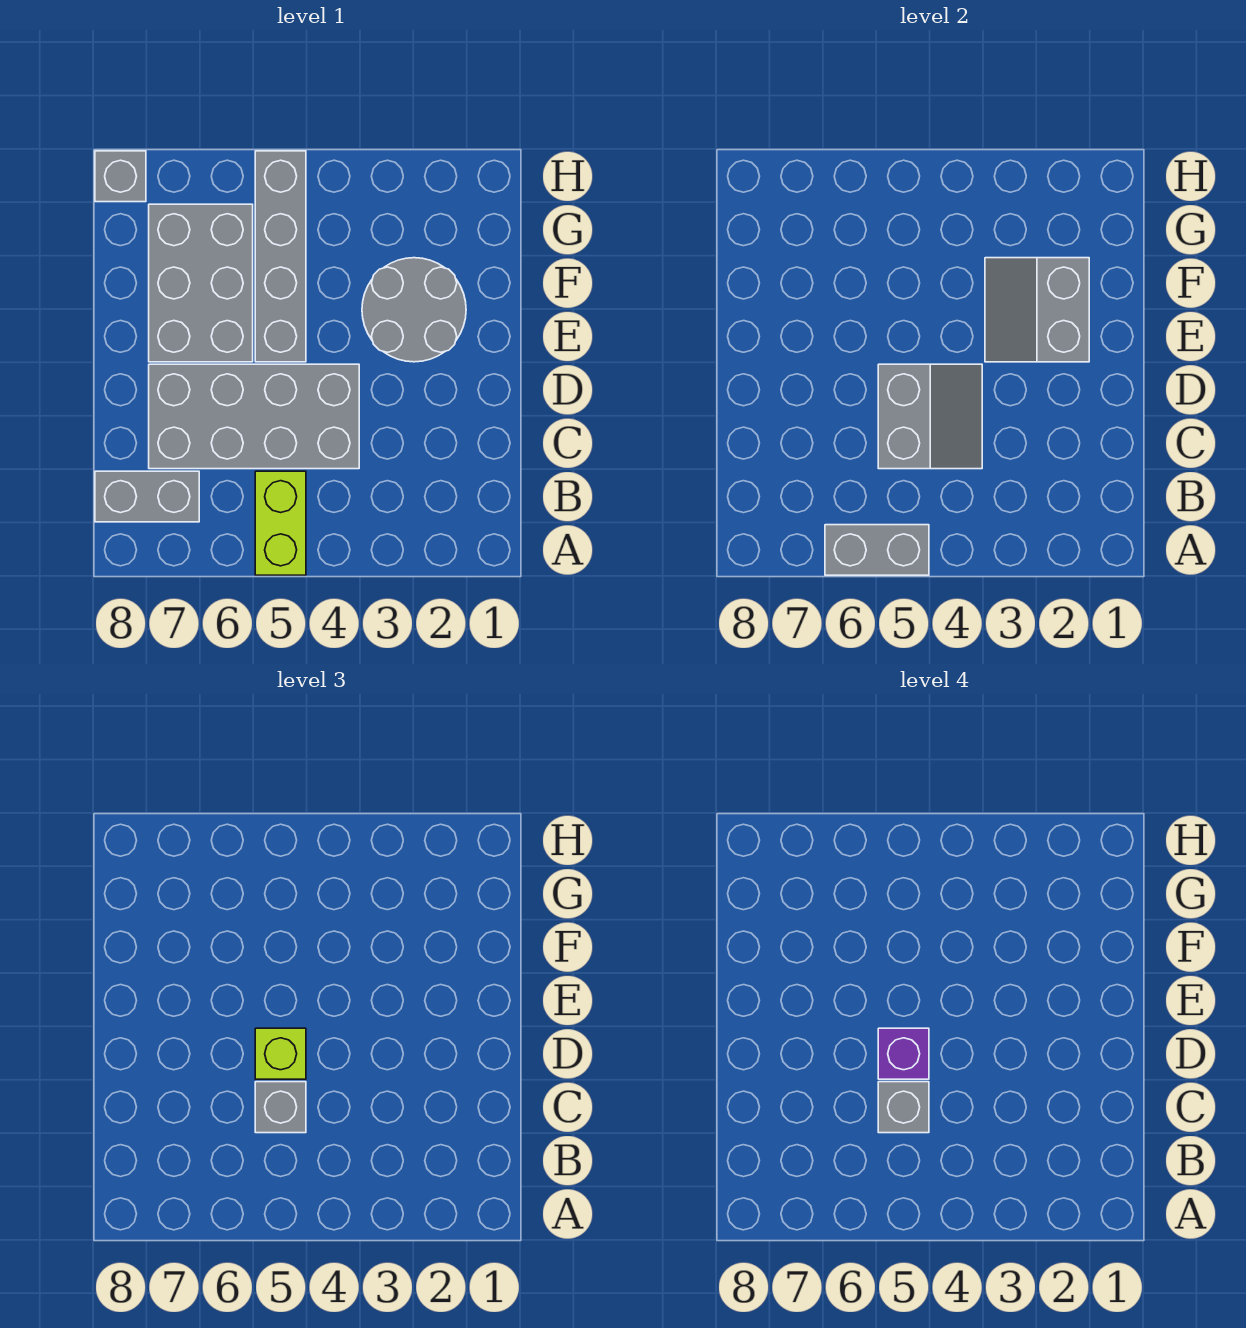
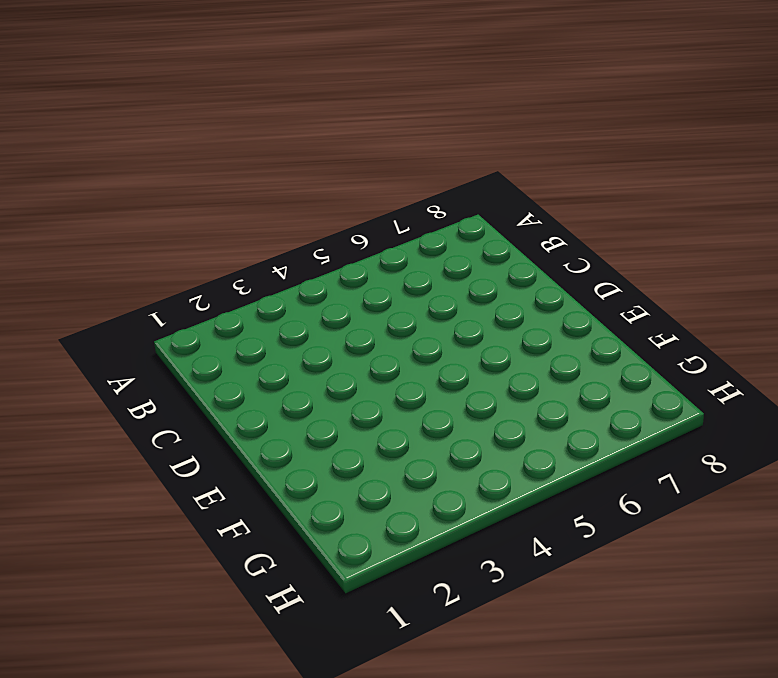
none -> lime brick A5:B5 level 1
none -> grey brick B7:B8 level 1
none -> grey brick C4:D7 level 1

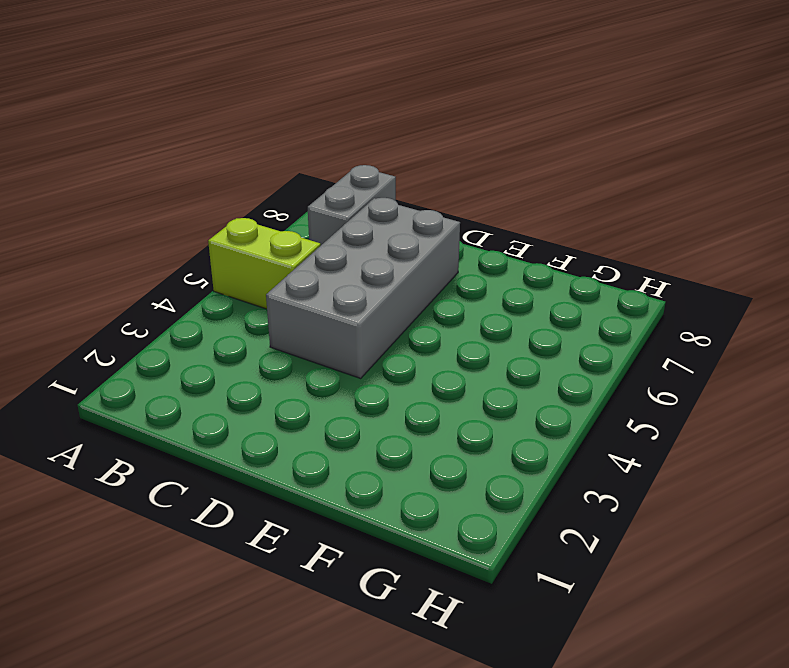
none -> grey round brick E2:F3 level 1
none -> grey brick E5:H5 level 1
none -> grey brick E6:G7 level 1

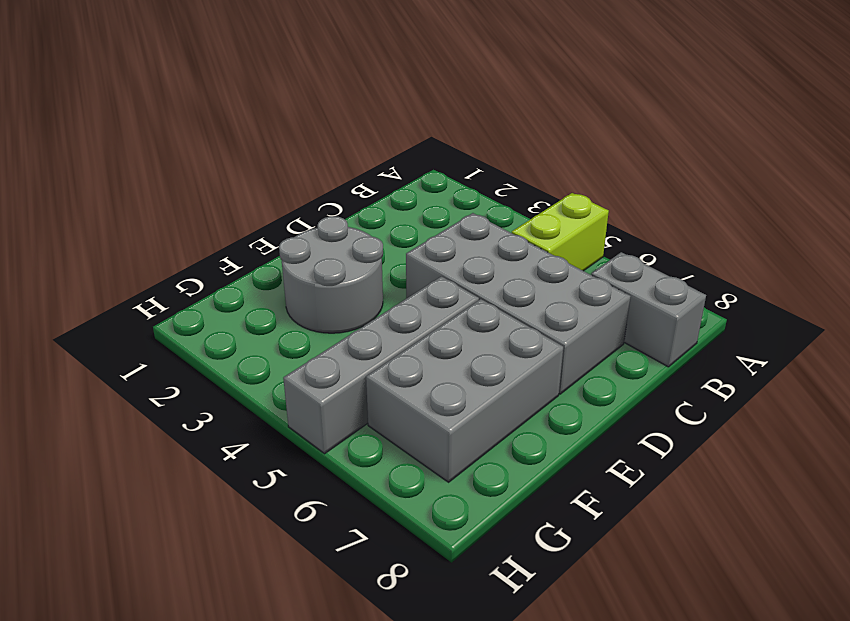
none -> grey brick H8 level 1
none -> grey brick A5:A6 level 2
none -> grey slope C4:D5 level 2 top 5

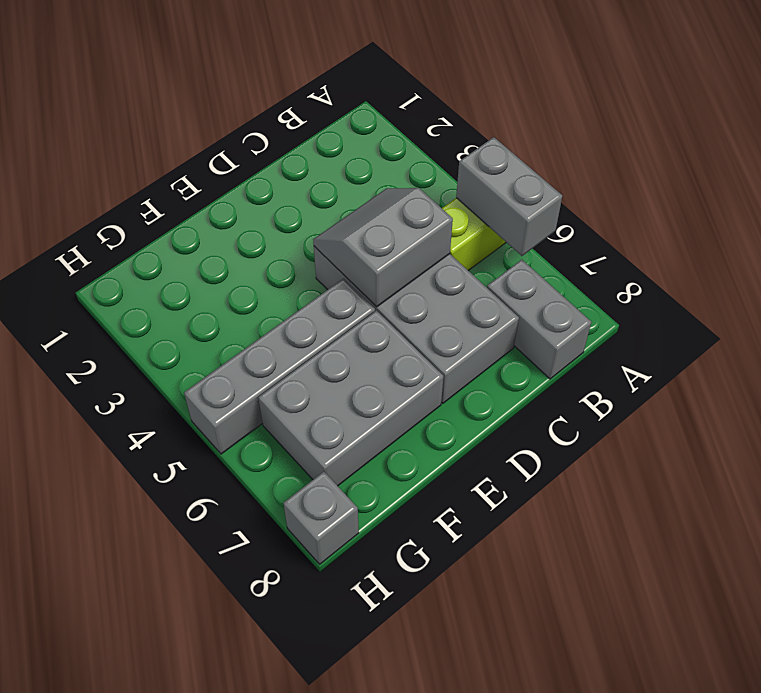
none -> grey round brick E2:F3 level 1
none -> grey slope E2:F3 level 2 top 2
none -> grey brick C5 level 3

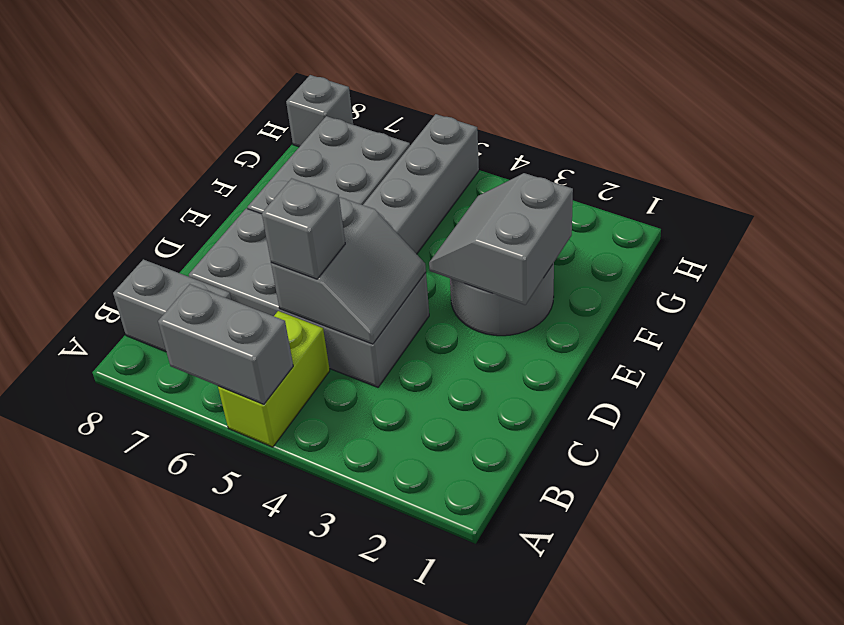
none -> lime brick D5 level 3
none -> grey brick C5 level 4
none -> purple brick D5 level 4

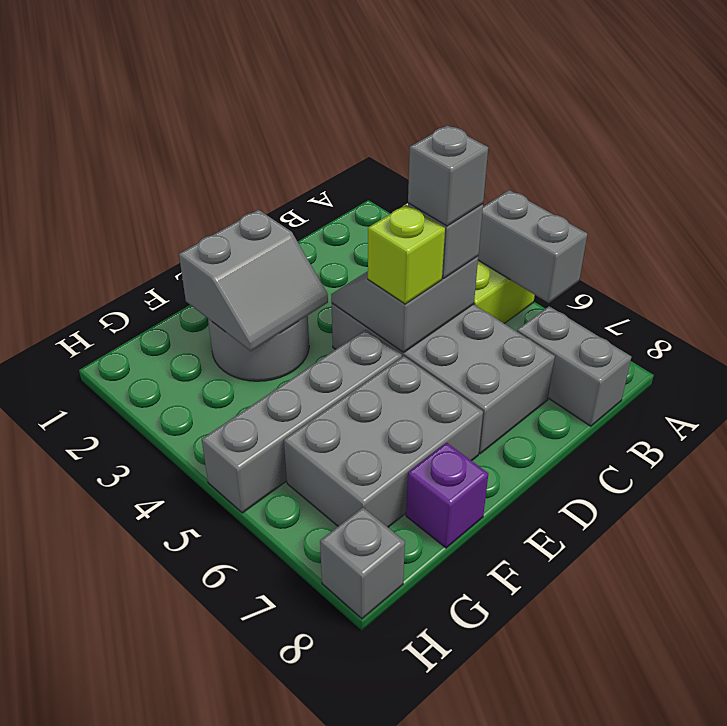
purple brick F8 level 1 -> purple brick D5 level 4

